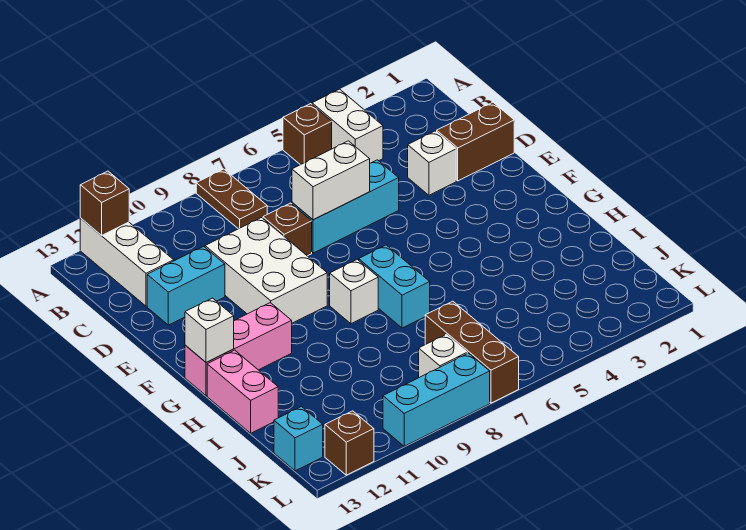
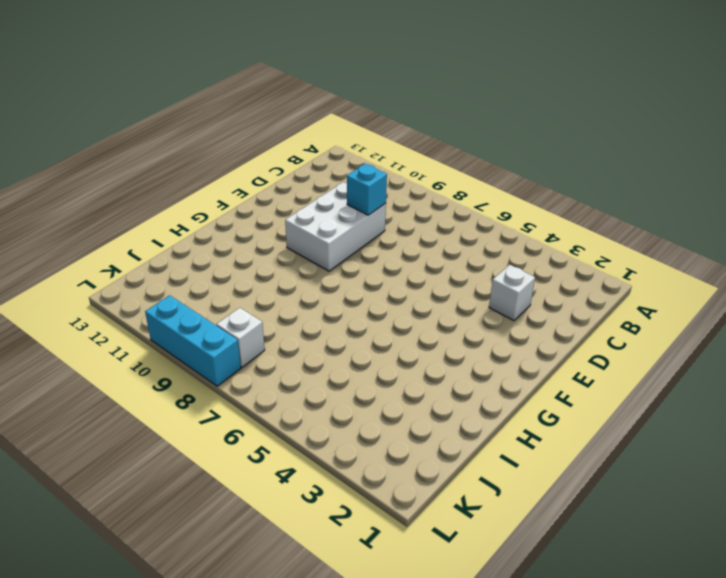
cyan brick D9 level 2 -> cyan brick K13 level 1
none -> white brick A4:B4 level 1
none -> brown brick A5 level 1
none -> brown plate A8:B8 level 1

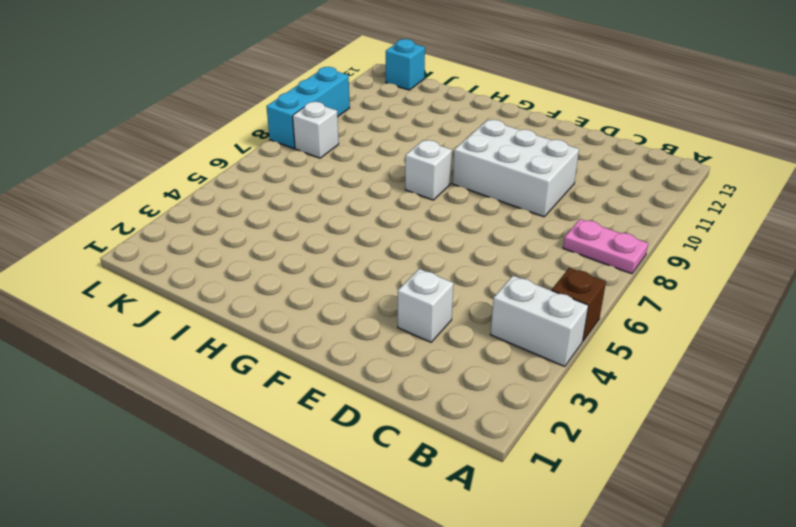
pink plate A8:B8 level 1 -> brown plate A8:B8 level 1
none -> white brick A12:C12 level 1
none -> brown brick D1:D2 level 1
none -> cyan brick D5:D7 level 1

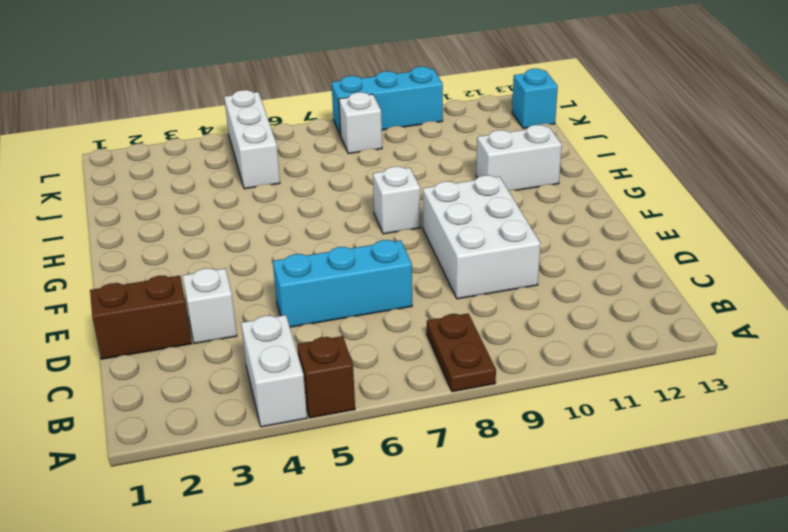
white brick H11:H12 level 1 -> white brick D6:D7 level 2
white brick J5:L5 level 1 -> white brick A12:C12 level 1
none -> brown brick D8 level 1
none -> cyan brick D11:D12 level 1
none -> cyan brick G7:H7 level 1

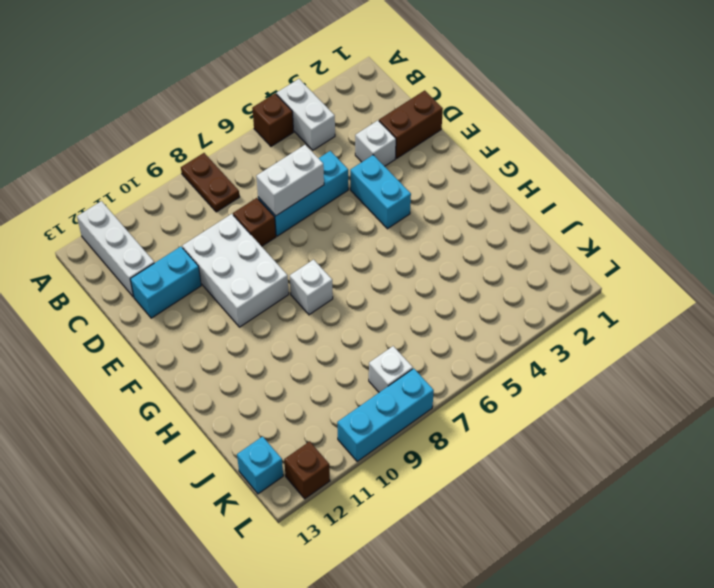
cyan brick E4:F4 level 1 -> cyan brick G7:H7 level 1
none -> pink brick G11:G13 level 1
none -> pink brick H13:I13 level 1
none -> brown brick J7:L7 level 1

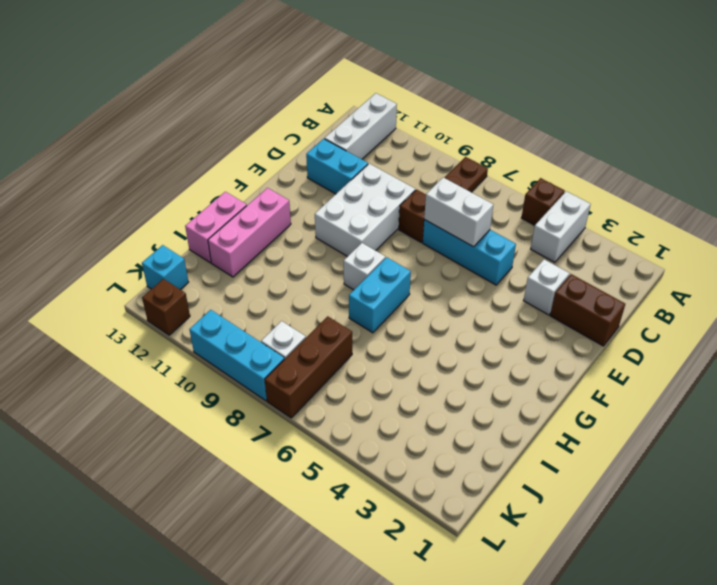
pink brick G12:I12 level 1 -> pink brick G11:G13 level 1
none -> brown brick A12 level 2
none -> white brick G13 level 2

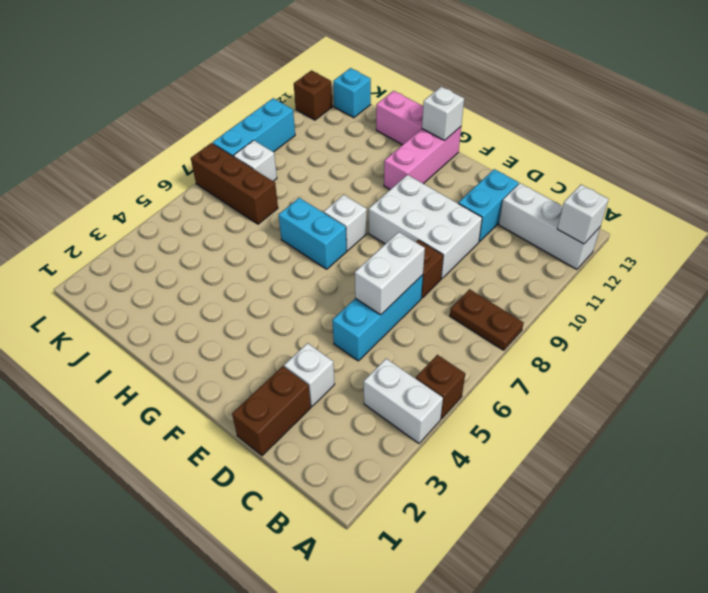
white brick A12 level 2 -> brown brick A12 level 2

